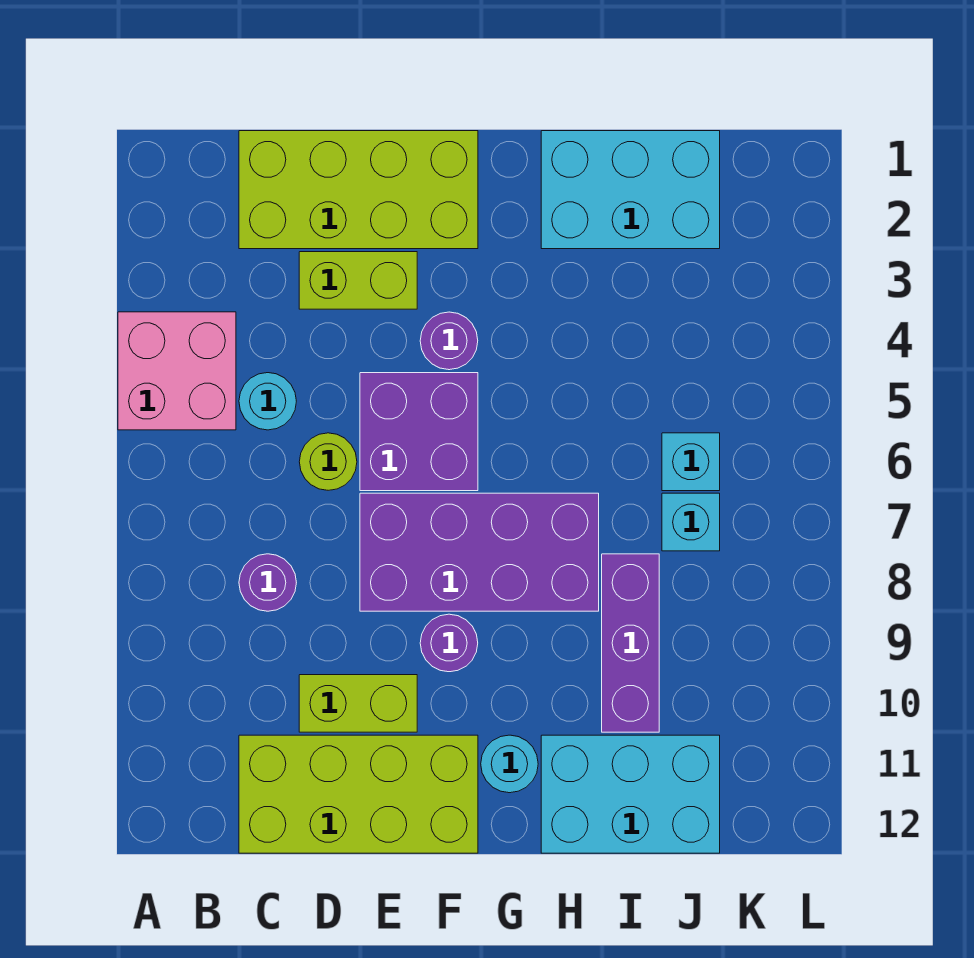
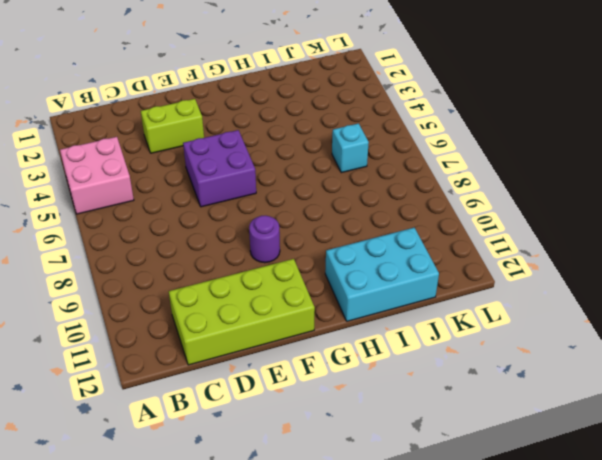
none -> lime brick C1:F2 level 1
none -> cyan round brick C5 level 1
none -> purple round brick C8 level 1

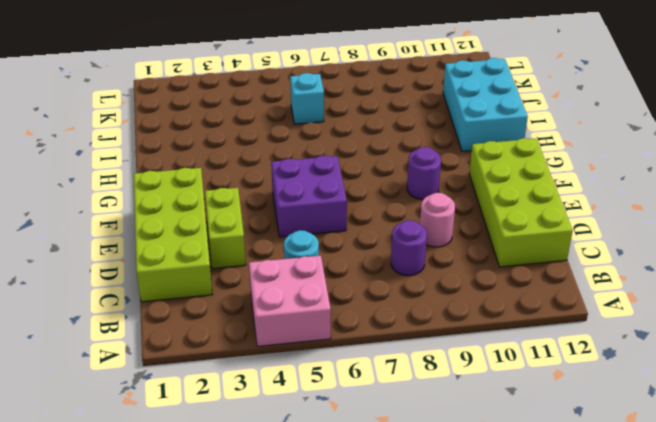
pink round brick D9 level 1 -> none
none -> lime round brick D6 level 1
none -> lime brick D10:E10 level 1
none -> purple brick E7:H8 level 1

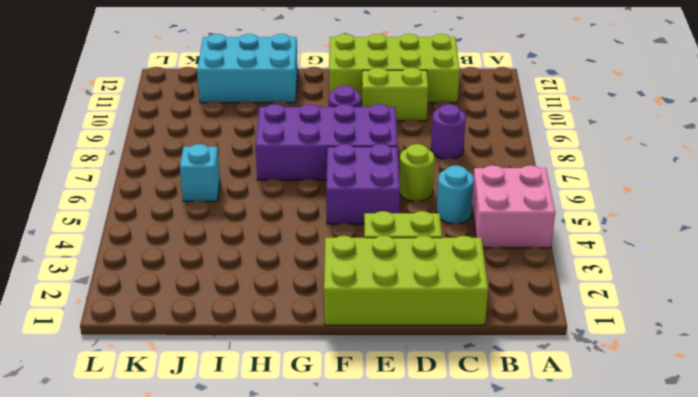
none -> purple round brick F4 level 1
none -> cyan round brick G11 level 1
none -> cyan brick H1:J2 level 1

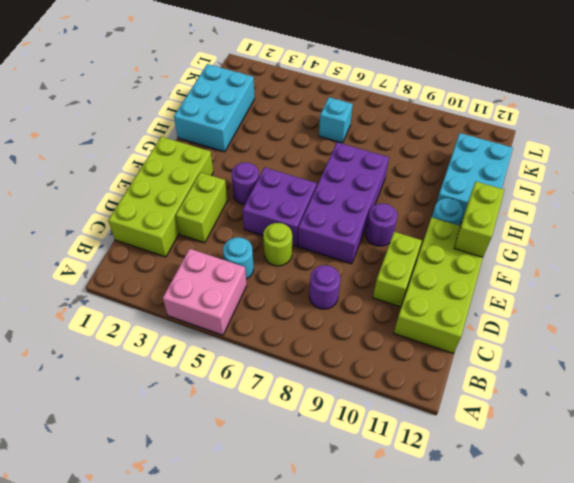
lime brick F12:G12 level 2 -> none
none -> purple brick I8:I10 level 1
none -> cyan brick J7 level 1

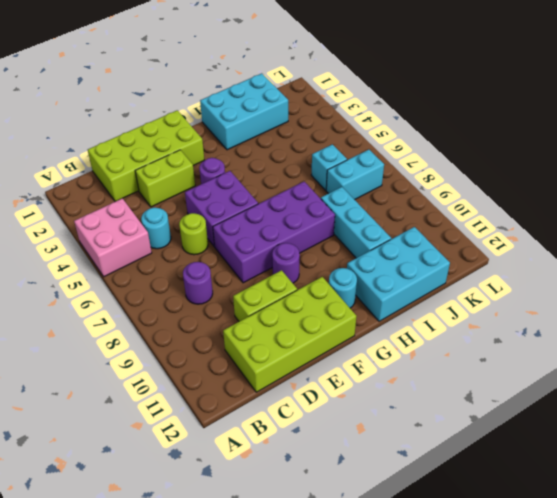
cyan brick I8:I10 level 1 -> purple brick I8:I10 level 1
cyan brick J7:K7 level 1 -> cyan brick J7 level 1

